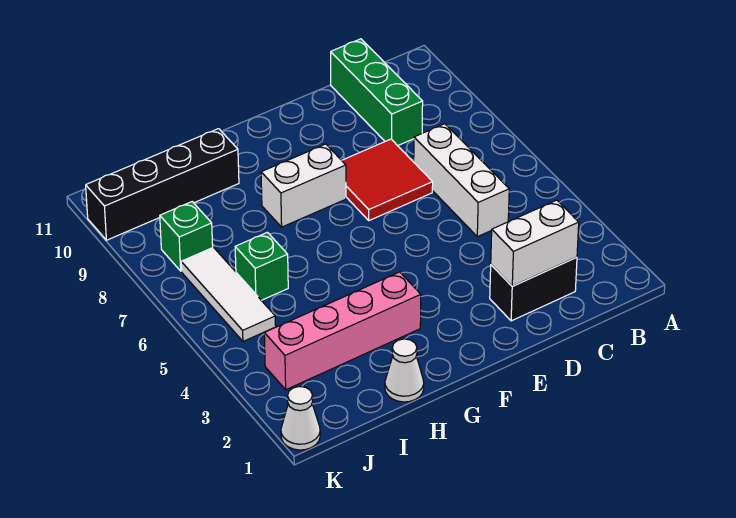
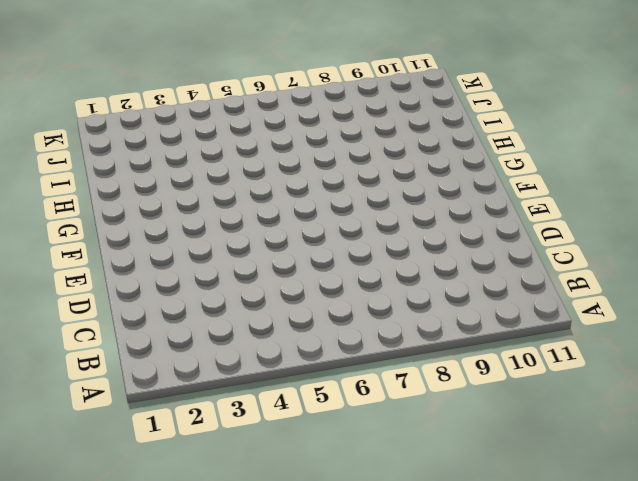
none -> black brick C2:D2 level 1
none -> white brick C5:C7 level 1
none -> green brick C9:C11 level 1

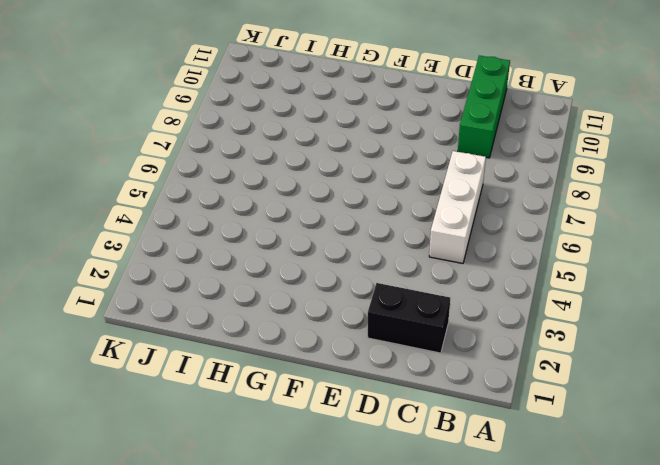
none -> red tile D7:E8 level 1
none -> white brick F8:G8 level 1
none -> pink brick G3:J3 level 1

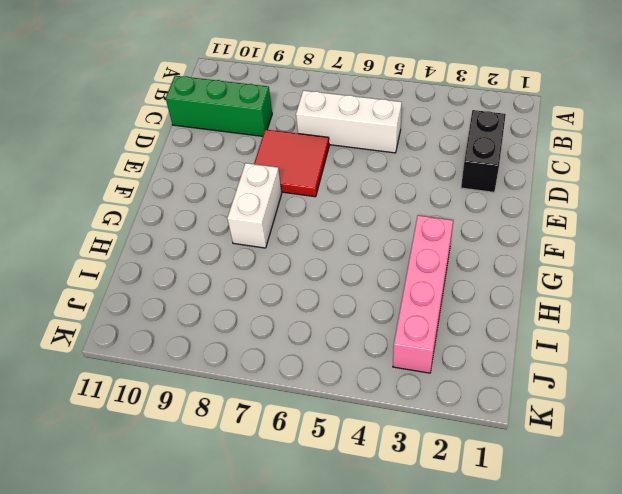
none -> white cone H1 level 1
none -> black brick H10:K10 level 1
none -> green brick I6 level 1

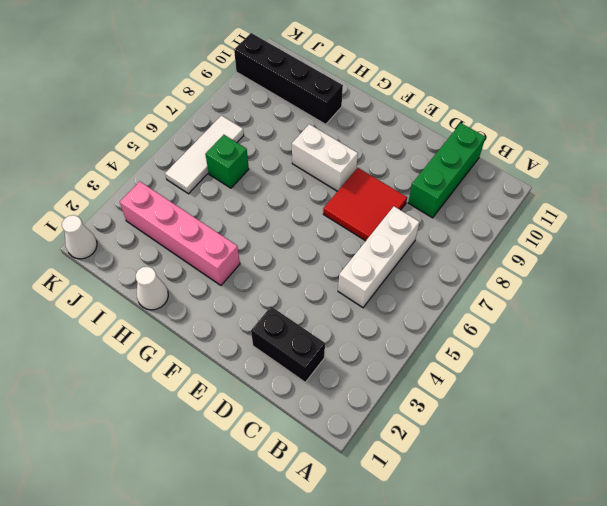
none -> green brick J8 level 1
none -> white brick C2:D2 level 2

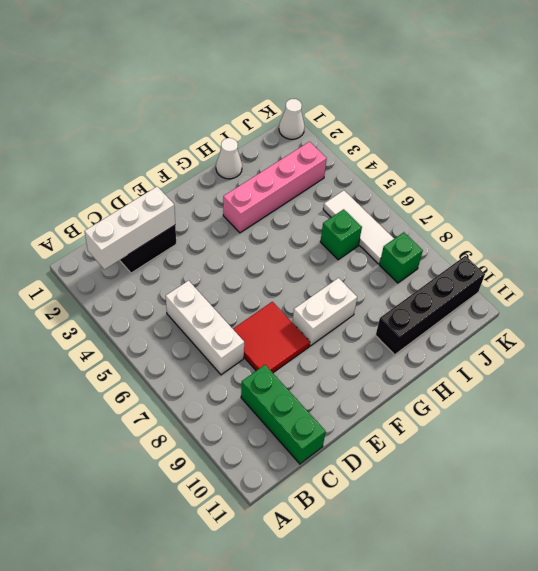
white brick B2:D2 level 2 -> white brick C2:D2 level 2

